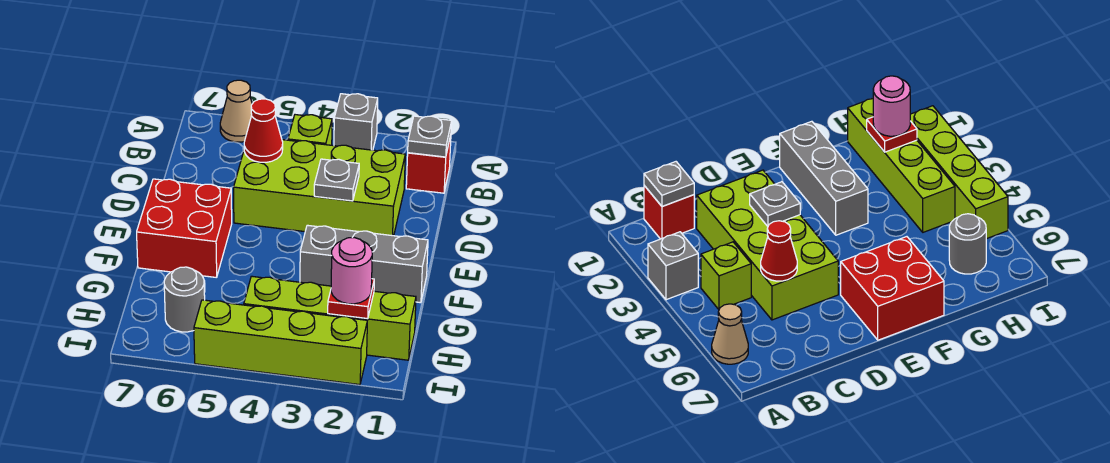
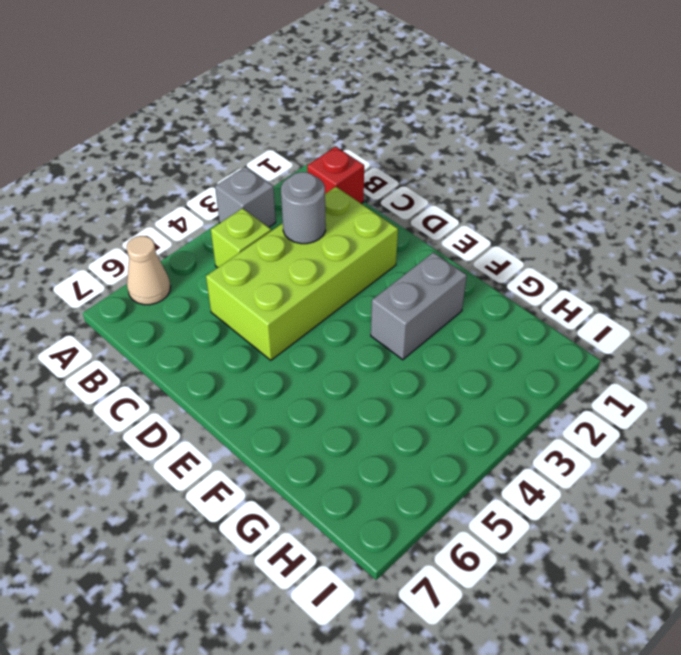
grey round brick C3 level 2 -> grey round brick H6 level 1
grey brick F2:F3 level 1 -> grey brick F1:F3 level 1
none -> red brick E6:F7 level 1
none -> lime brick H1:H4 level 1
none -> lime brick I2:I5 level 1

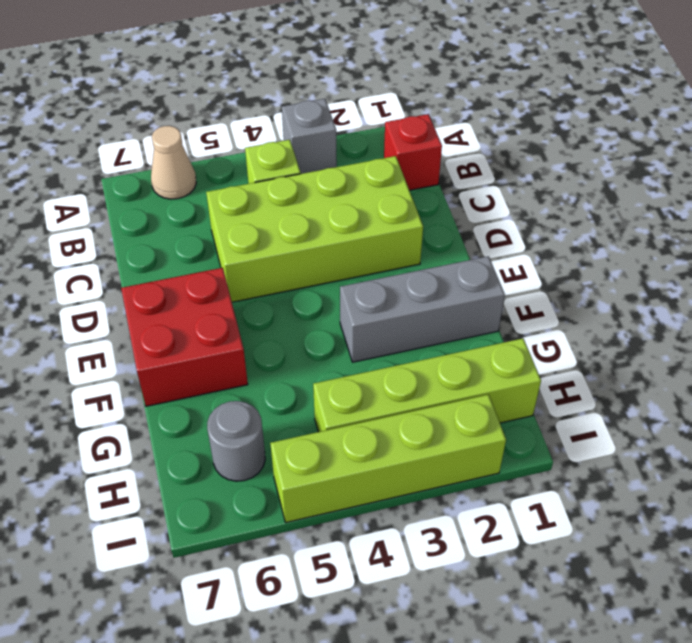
none -> grey plate B1 level 2
none -> red cone C5 level 2
none -> grey plate D3 level 2

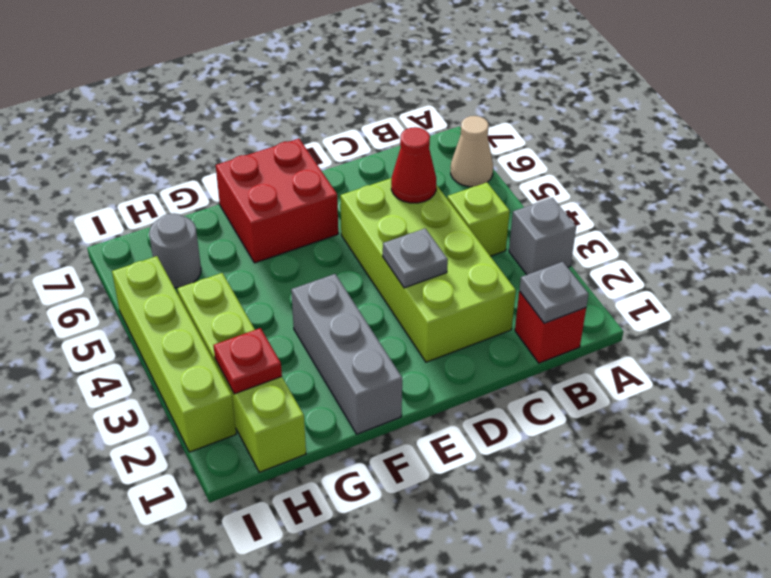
none -> pink round brick H2 level 3

